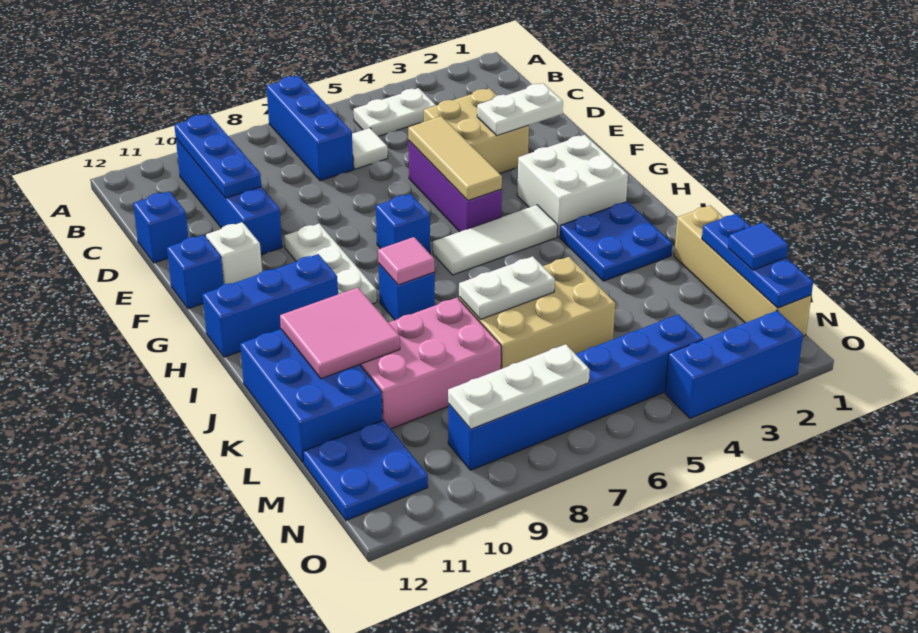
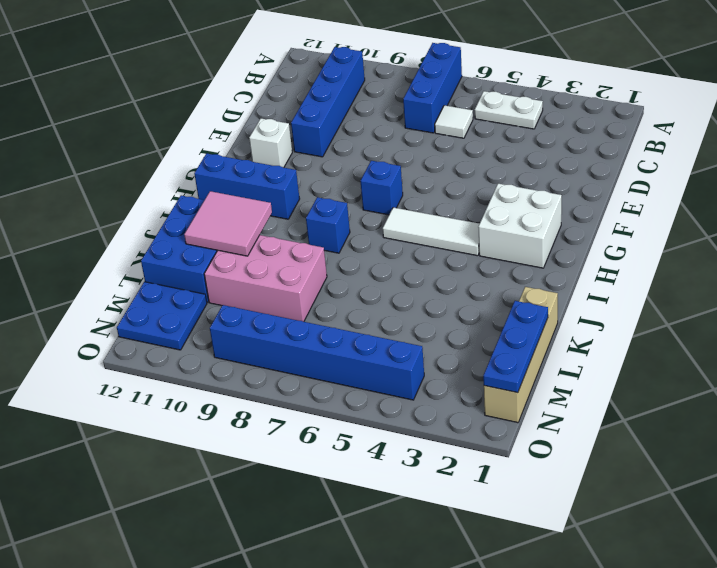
none -> tan brick D3:E4 level 1
none -> blue brick D12 level 1
none -> purple brick E5:G5 level 1
none -> white plate F9:H9 level 1

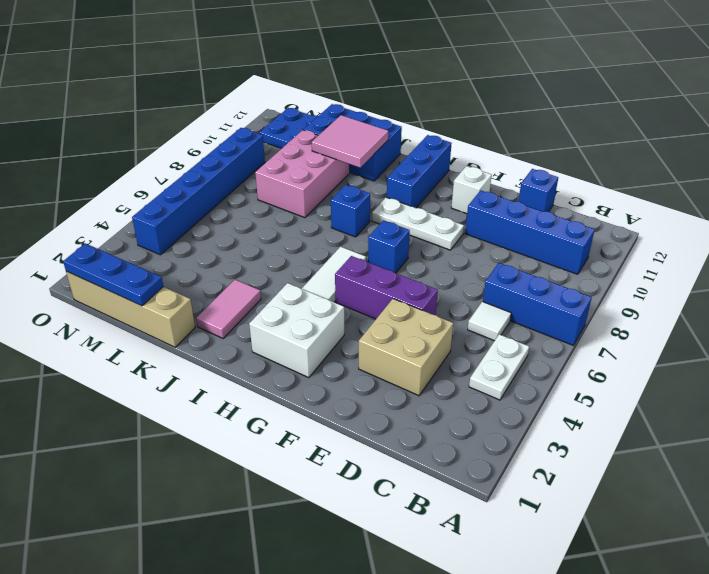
pink tile J2:J3 level 1 -> blue plate I2:J3 level 1
none -> blue brick F12 level 1
none -> tan brick K5:L7 level 1
none -> blue brick O2:O4 level 1
none -> blue plate B10:D10 level 2

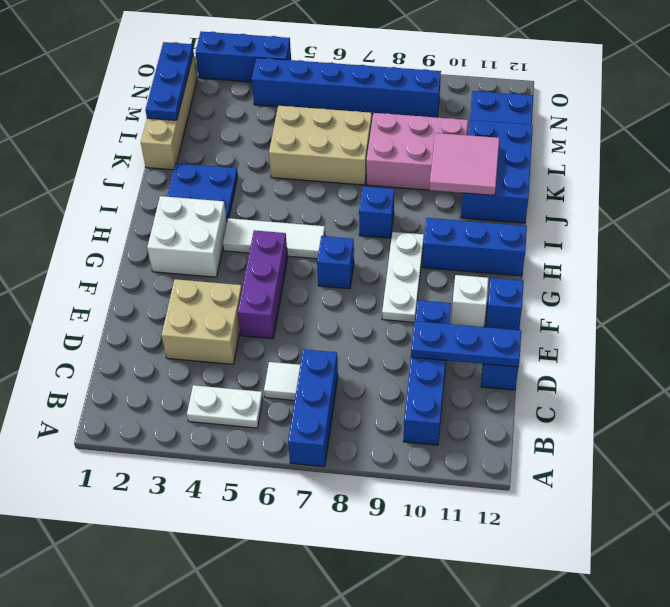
blue plate D10:D12 level 2 -> blue plate B10:D10 level 2
none -> white plate E2:E3 level 2
none -> tan tile E5:G5 level 2
none -> pink tile I8 level 2
none -> white plate K6:K7 level 2

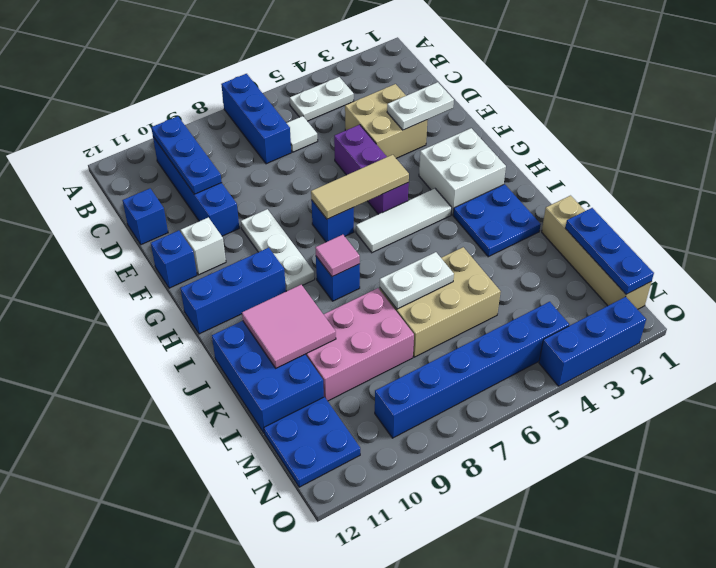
tan tile G5:G7 level 2 -> tan tile E5:G5 level 2
none -> white plate N7:N9 level 2
none -> blue tile M1 level 3

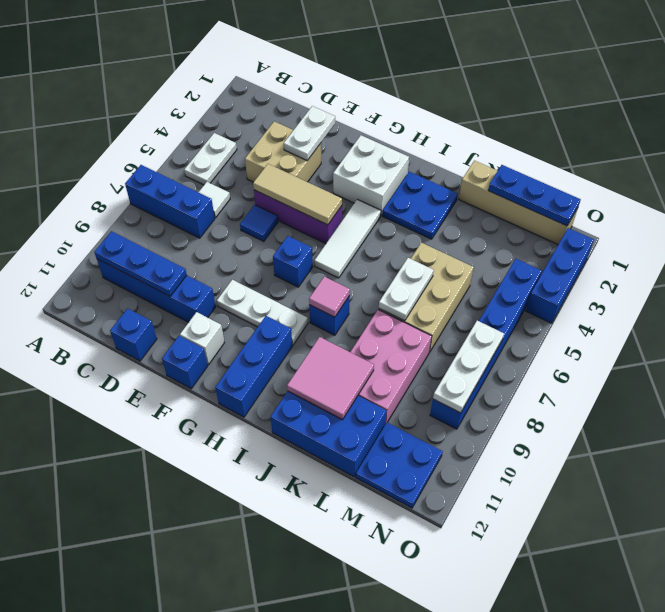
blue tile E6 level 1 -> blue tile M1 level 3

